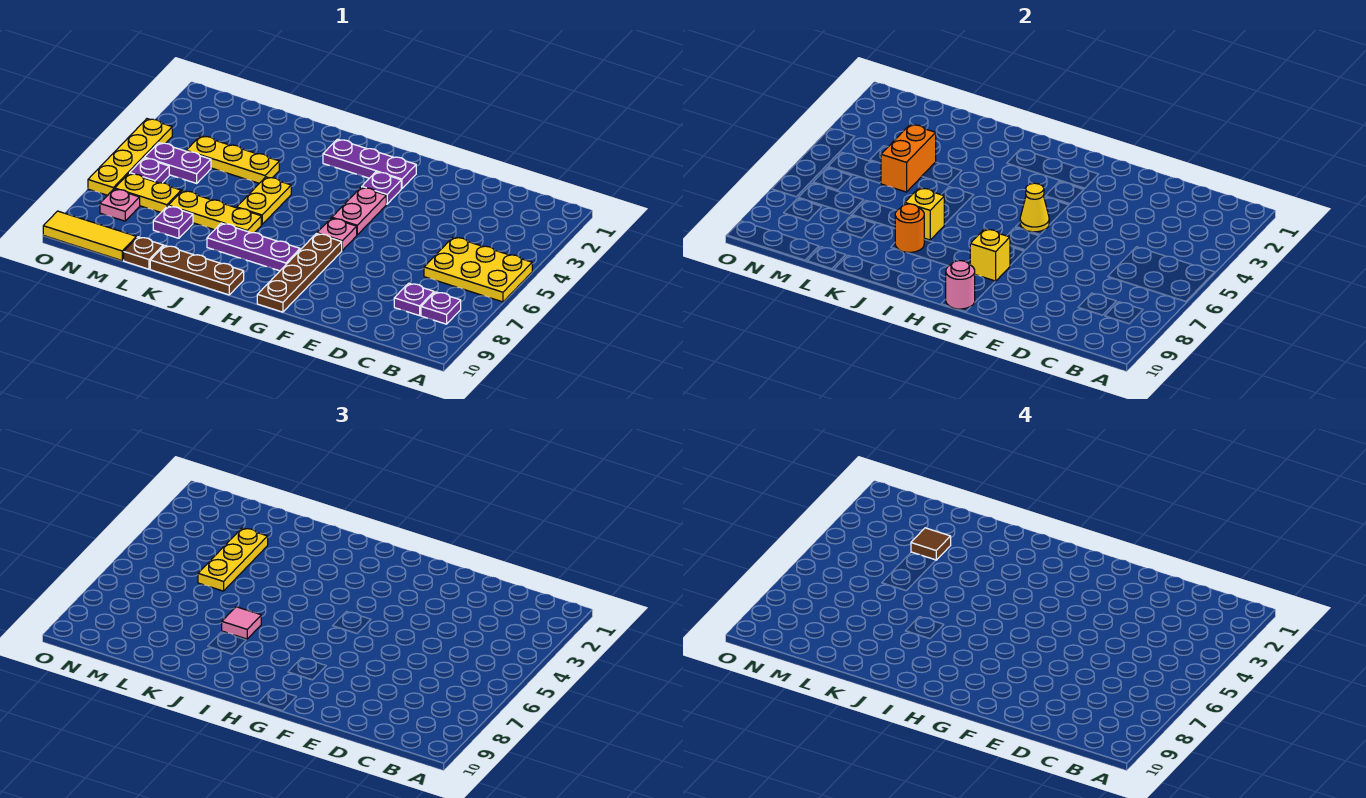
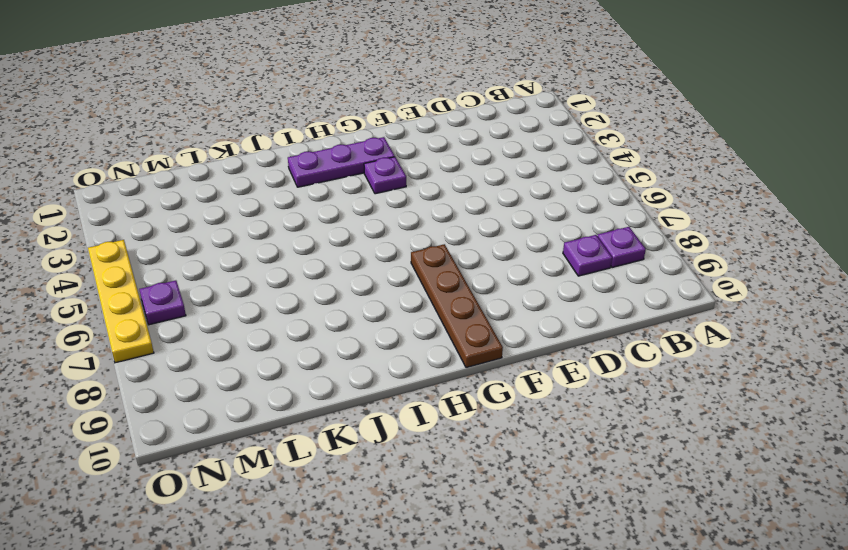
none -> yellow plate A5:C6 level 1
none -> pink plate G4:G5 level 1
none -> pink plate G6 level 1
none -> purple plate H8:J8 level 1

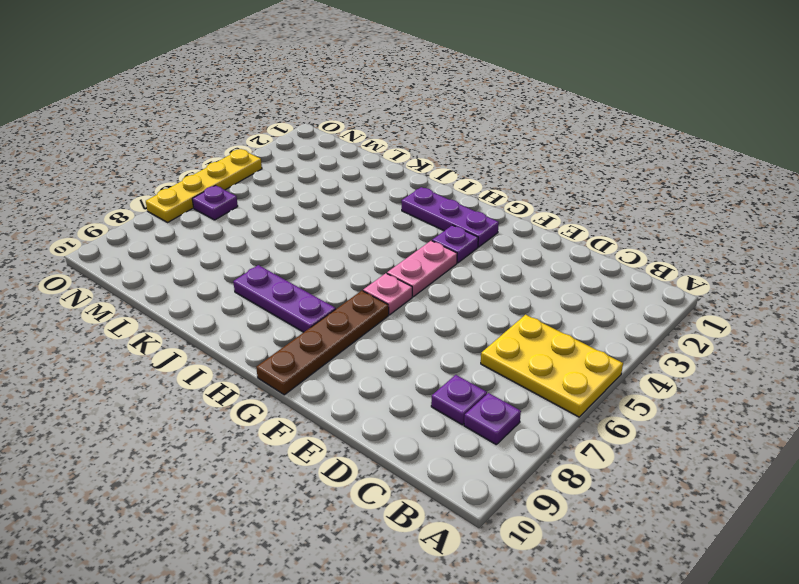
none -> brown plate I10:K10 level 1
none -> yellow plate J5:J6 level 1
none -> yellow plate J7:L7 level 1
none -> yellow plate K4:M4 level 1

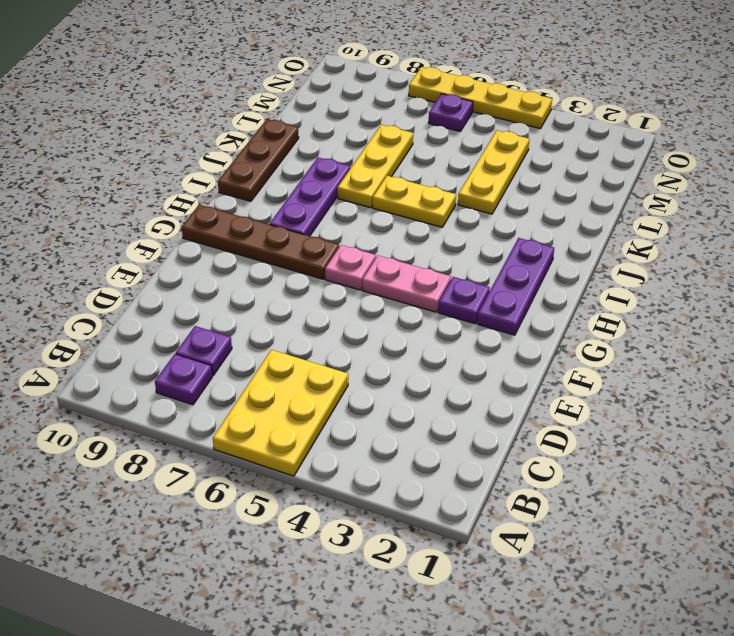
none -> purple plate L8 level 1
none -> brown plate L10 level 1
none -> purple plate M5:N5 level 1
none -> yellow plate M7:N7 level 1

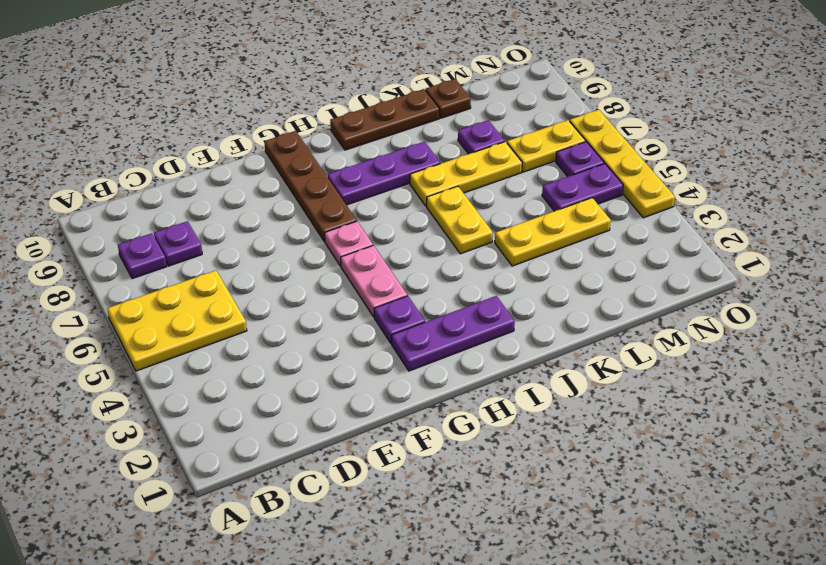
none -> yellow tile M10:O10 level 1
none -> pink plate N8 level 1
none -> yellow cone G5 level 2
none -> yellow brick G8 level 2

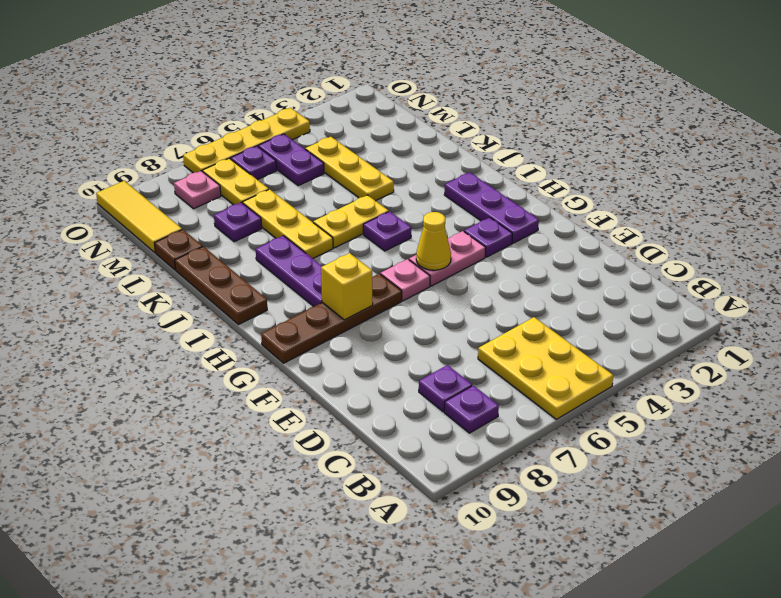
purple plate I5 level 1 -> none
none -> pink round brick G10 level 2
none -> yellow brick J7 level 2
none -> orange round brick J8 level 2
none -> orange brick L4:L5 level 2

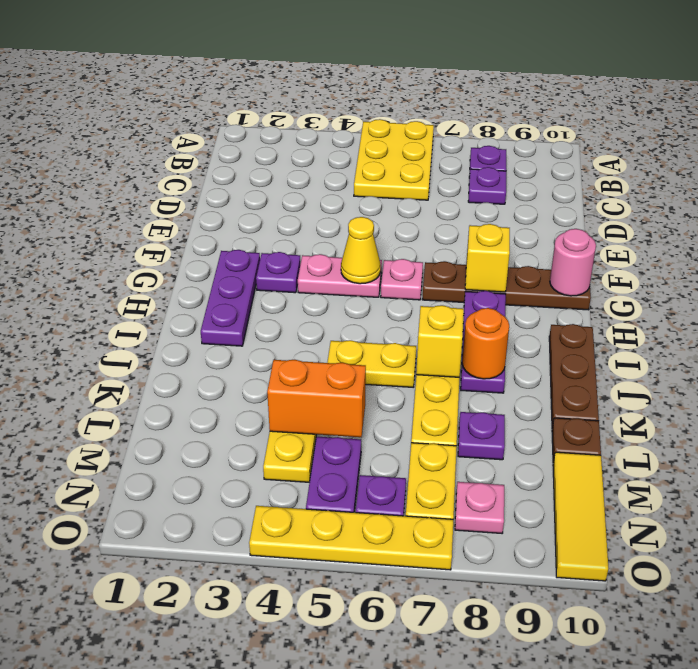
none -> pink tile J7 level 3
none -> yellow plate L3:L5 level 3
none -> brown tile L3 level 4

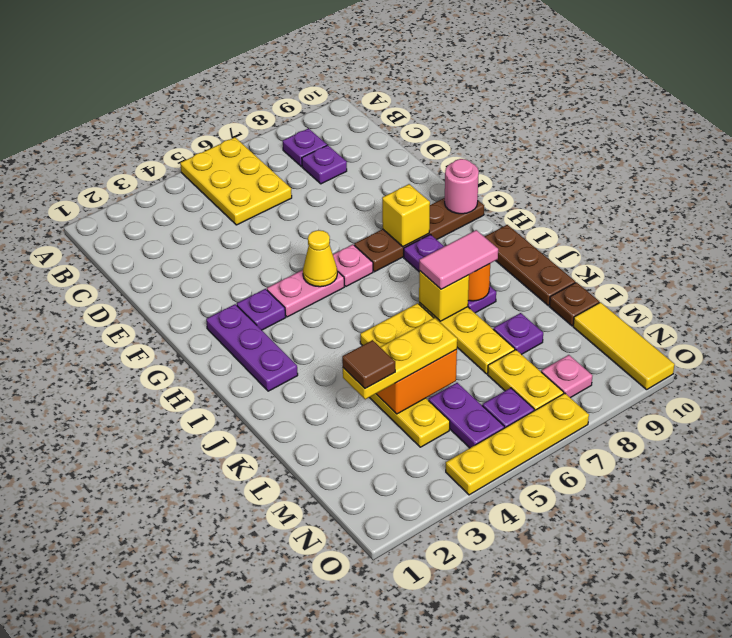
pink tile J7:J8 level 3 -> pink tile J7 level 3

